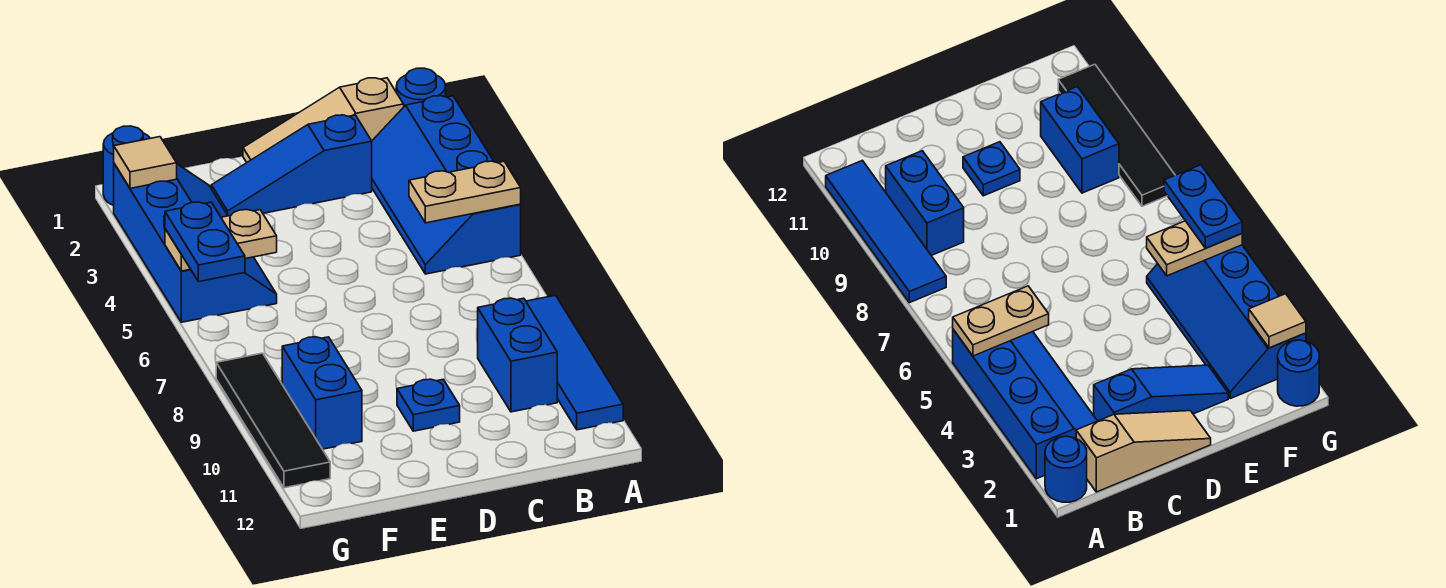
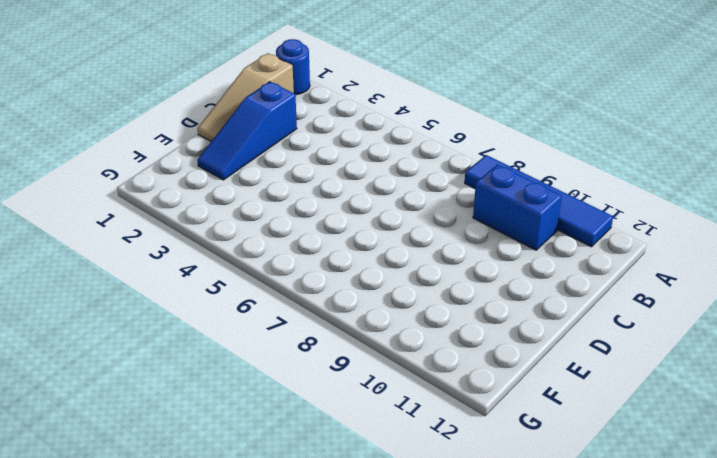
none -> blue slope A2:B5 level 1 top A
none -> blue plate D10 level 1
none -> blue slope F2:G5 level 1 top G

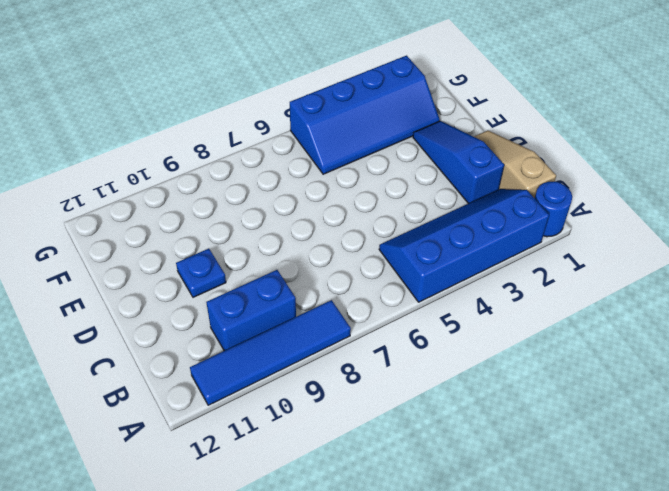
none -> blue brick F9:F10 level 1
none -> blue round brick G1 level 1
none -> black tile G8:G11 level 1

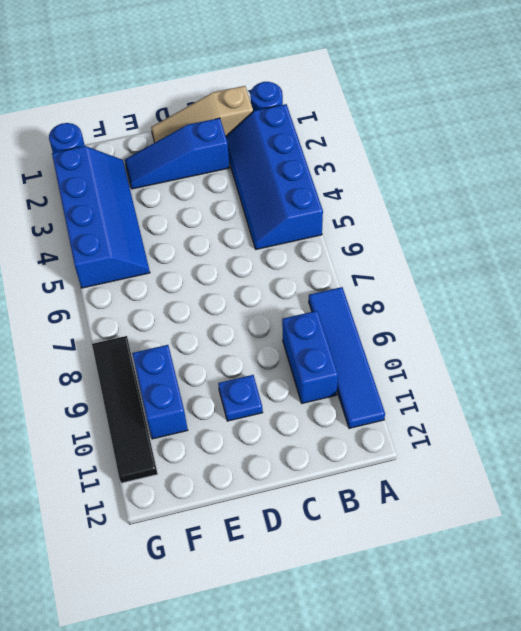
none -> tan plate A5:B5 level 2
none -> tan plate F5:G5 level 2
none -> tan tile G2 level 2

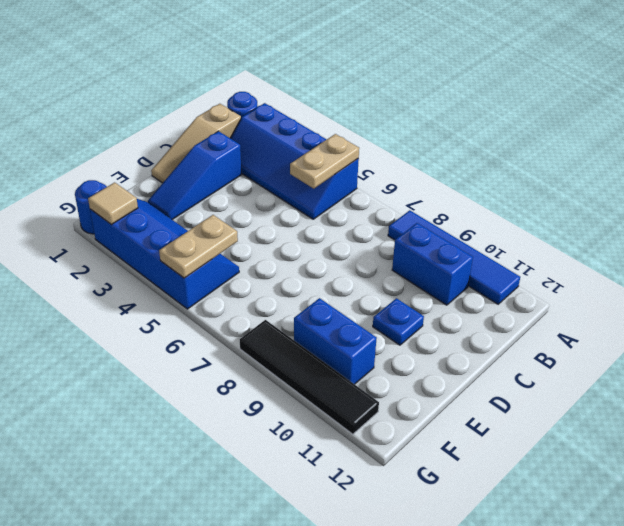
none -> blue plate G5:G6 level 3

